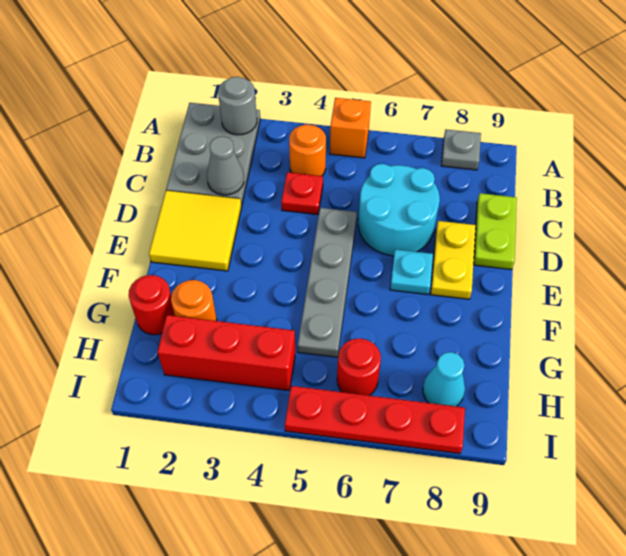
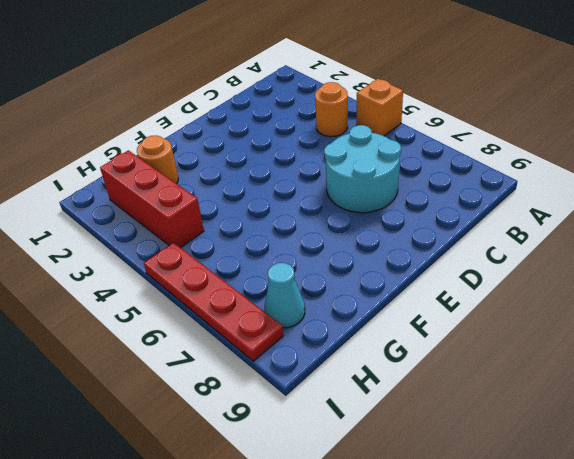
none -> grey plate A1:C2 level 1
none -> grey plate A8 level 1
none -> red plate C4 level 1

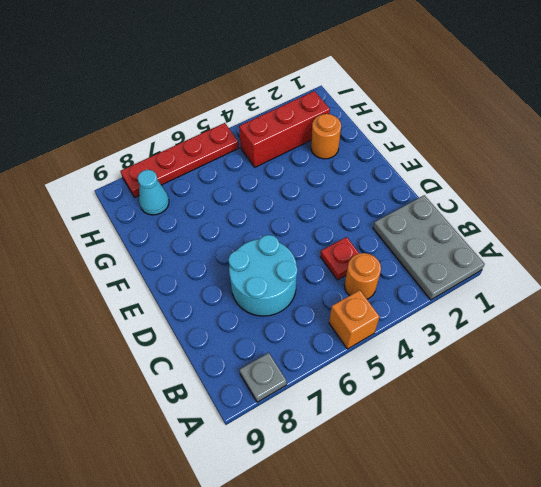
none -> lime plate C9:D9 level 1
none -> yellow tile D1:E2 level 1
none -> grey plate D5:G5 level 1

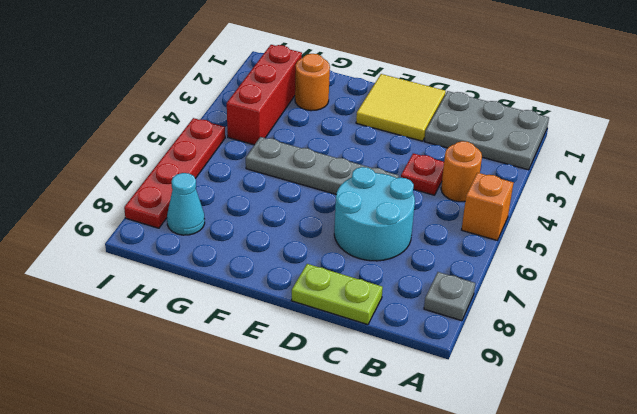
none -> yellow plate D8:E8 level 1
none -> cyan plate E7 level 1
none -> red round brick G1 level 1

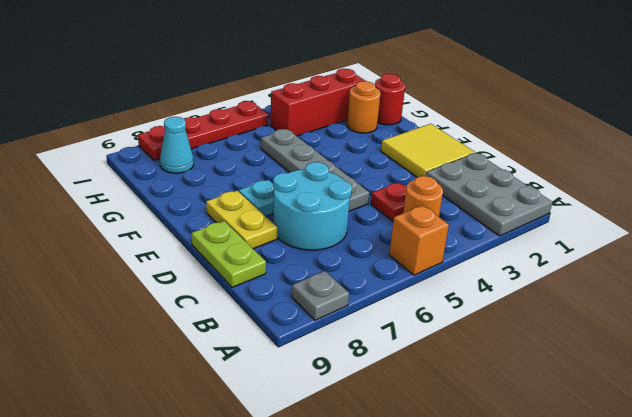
none -> red round brick H6 level 1
none -> grey round brick A2 level 2
none -> grey cone C2 level 2

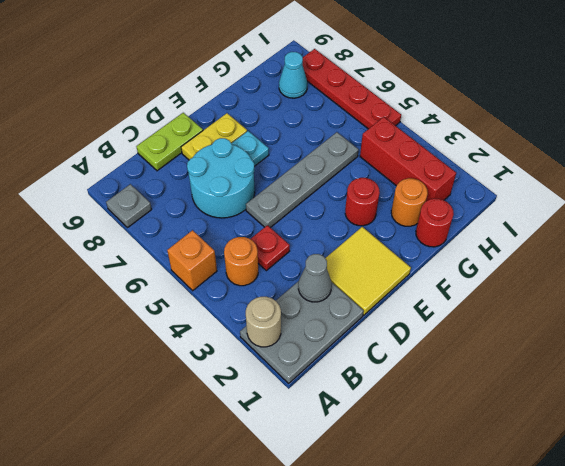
tan round brick A2 level 2 -> grey round brick A2 level 2
red round brick F3 level 1 -> red round brick H6 level 1

